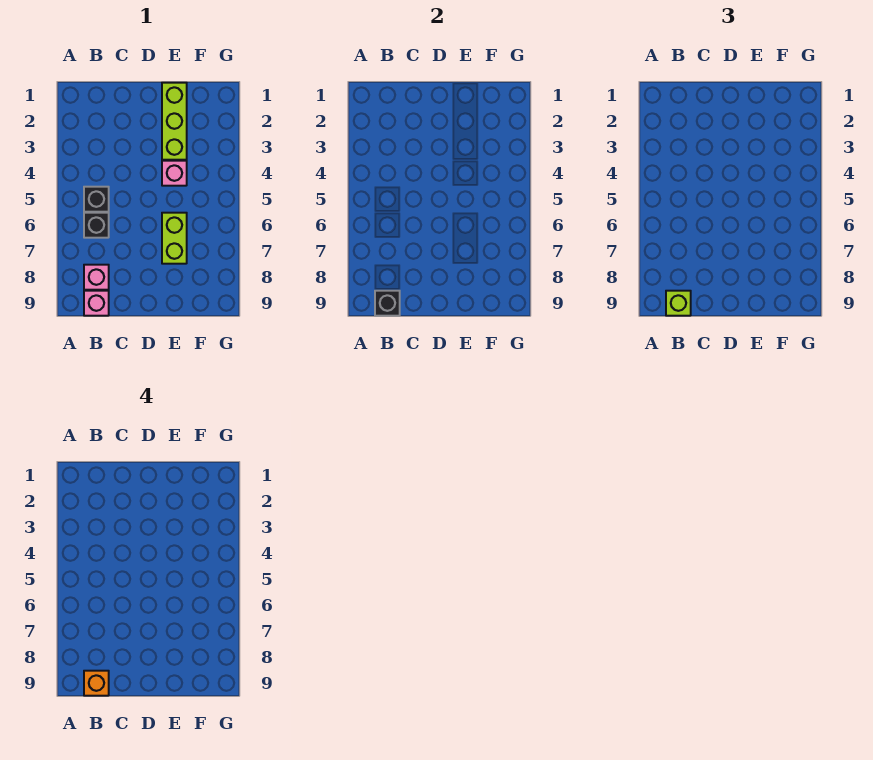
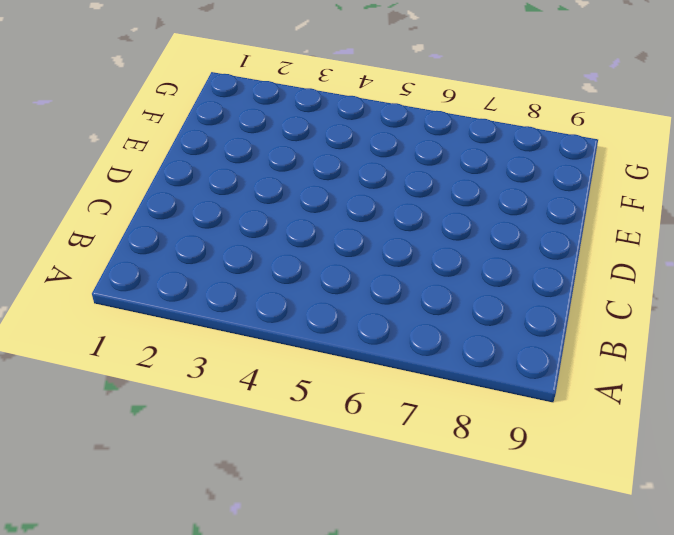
none -> black brick B5 level 1
none -> black brick B6 level 1

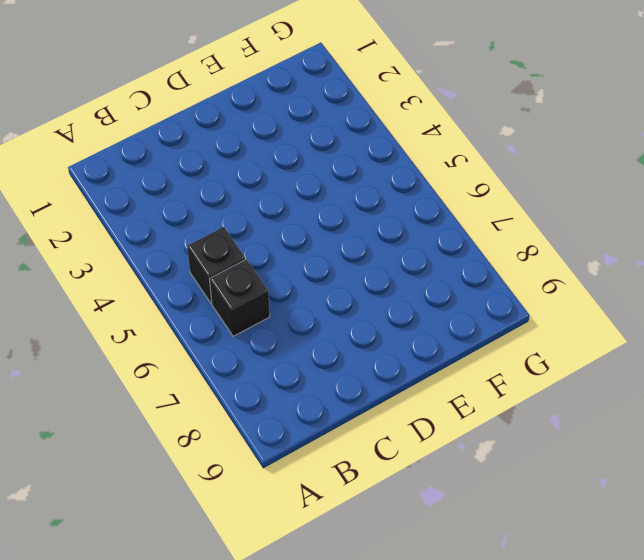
none -> pink brick B8 level 1
none -> pink brick B9 level 1

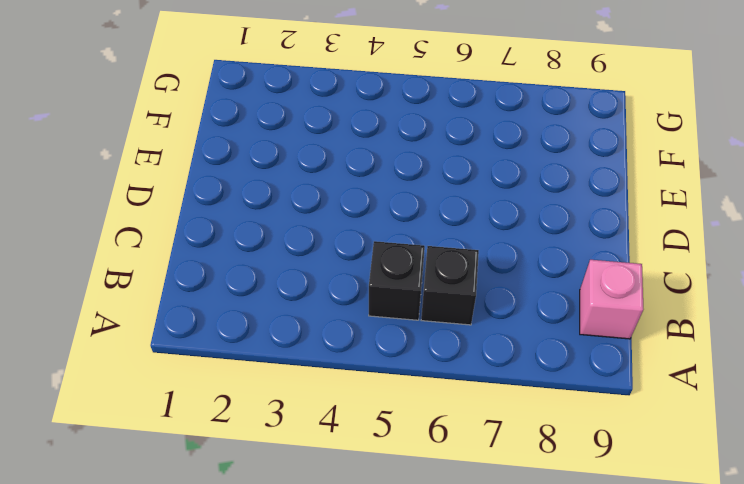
none -> pink brick B8 level 1
none -> lime brick E1:E3 level 1

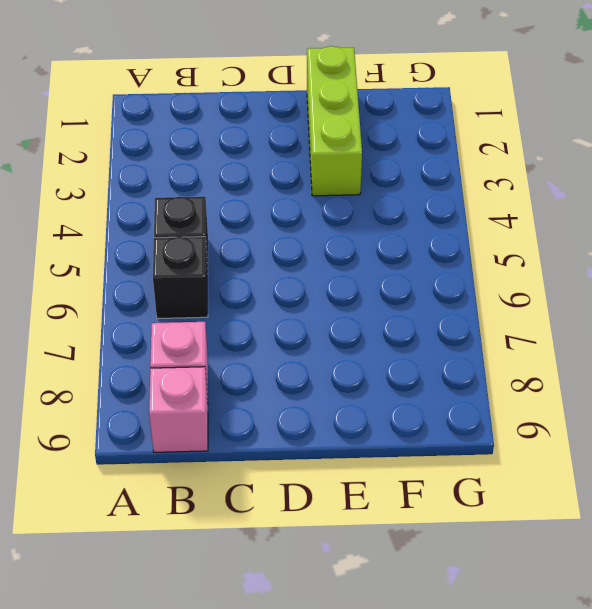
none -> pink brick E4 level 1
none -> lime brick E6:E7 level 1

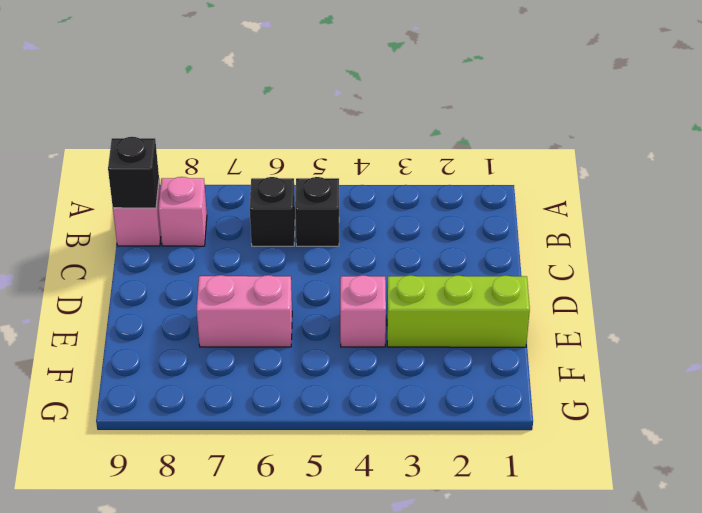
pink brick E6:E7 level 1 -> lime brick E6:E7 level 1
none -> lime brick B9 level 3
none -> orange brick B9 level 4

